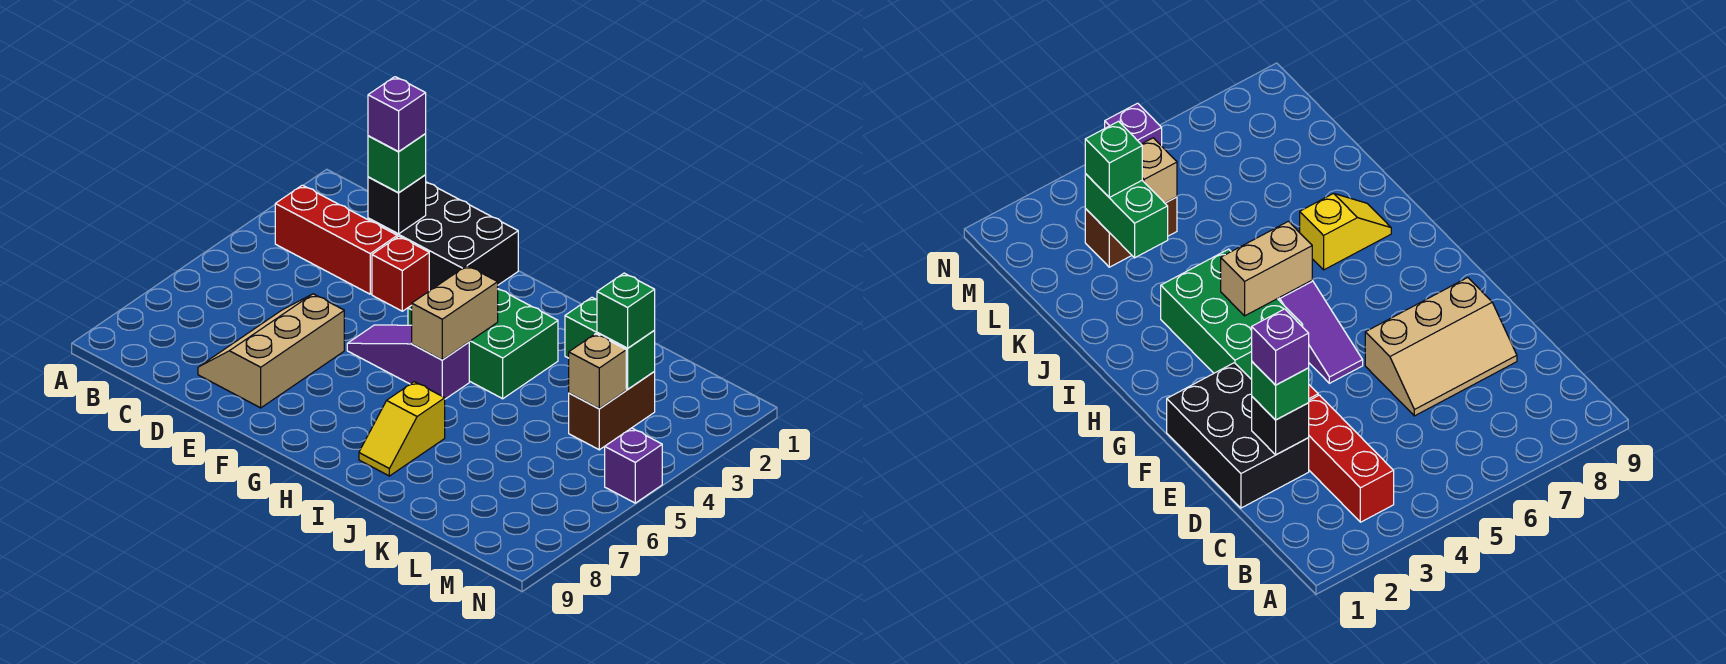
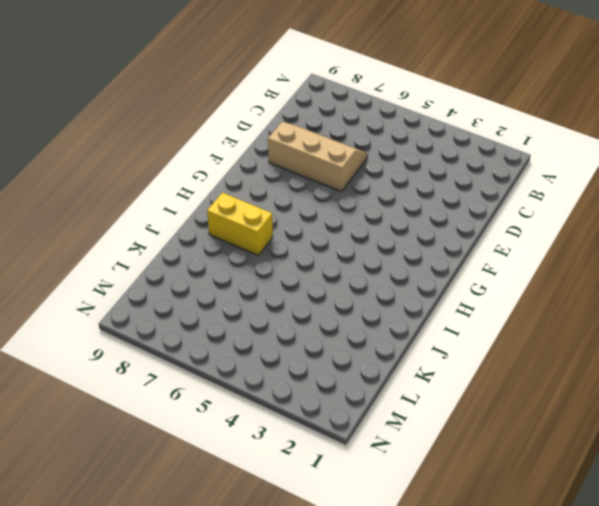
yellow brick I7:I8 level 1 -> yellow slope I7:I8 level 1 top 7
none -> red brick B3:D3 level 1
none -> black brick D1:F2 level 1
none -> red brick E3 level 1

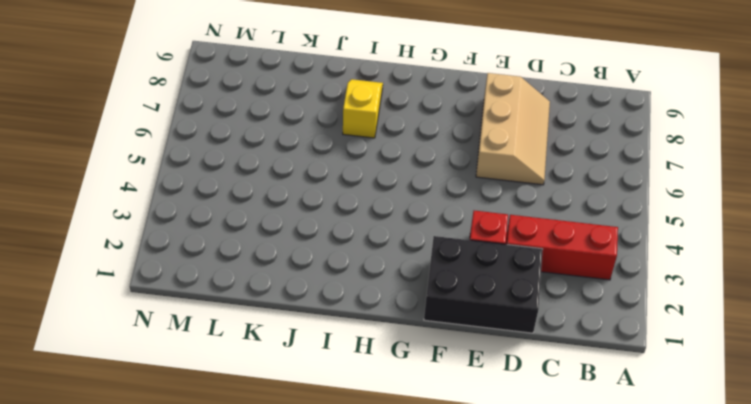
none -> purple slope F5:H5 level 1 top H
none -> green brick G3:I4 level 1
none -> brown brick L3:L4 level 1

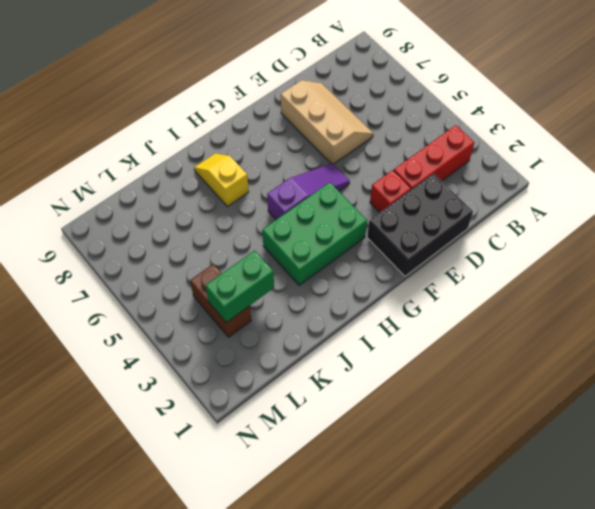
none -> purple brick N5 level 1
none -> black brick D2 level 2
none -> tan brick H4:H5 level 2

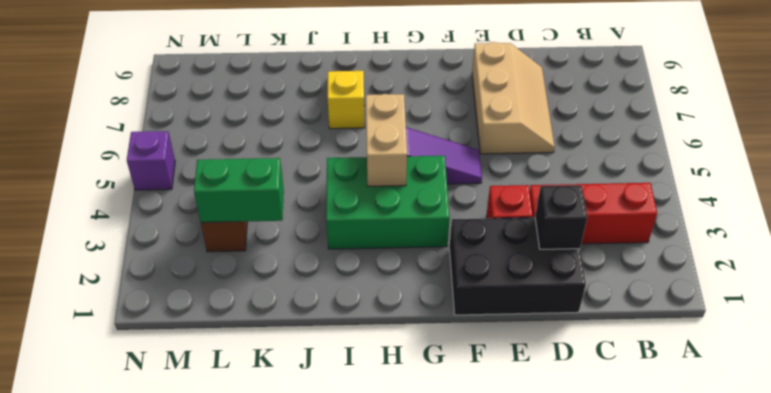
none -> tan brick L4 level 2
none -> green brick D2 level 3
none -> green brick L3 level 3

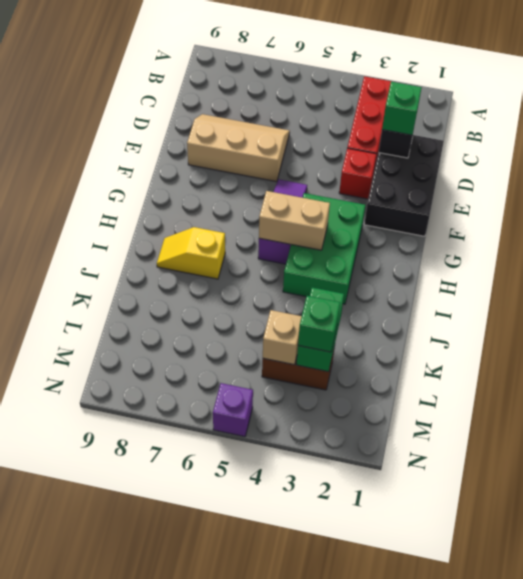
none -> purple brick D2 level 4

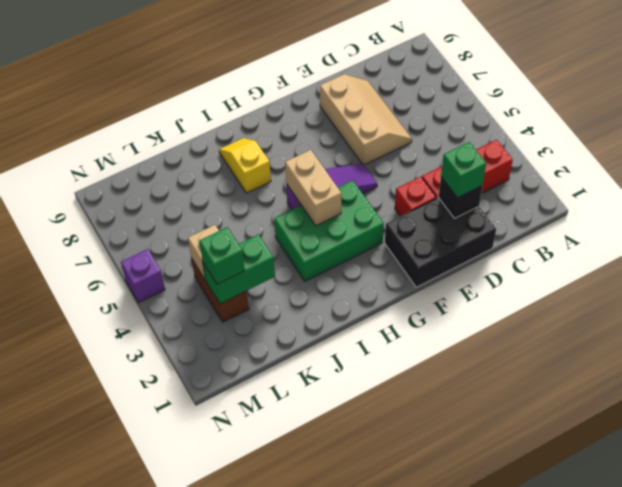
none -> purple brick D2 level 4

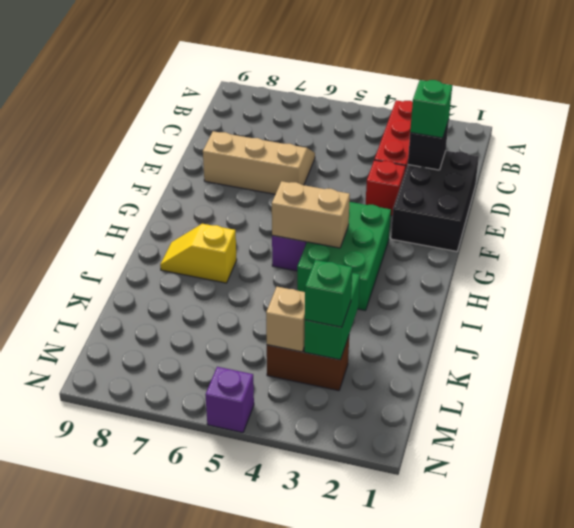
none -> purple brick D2 level 4

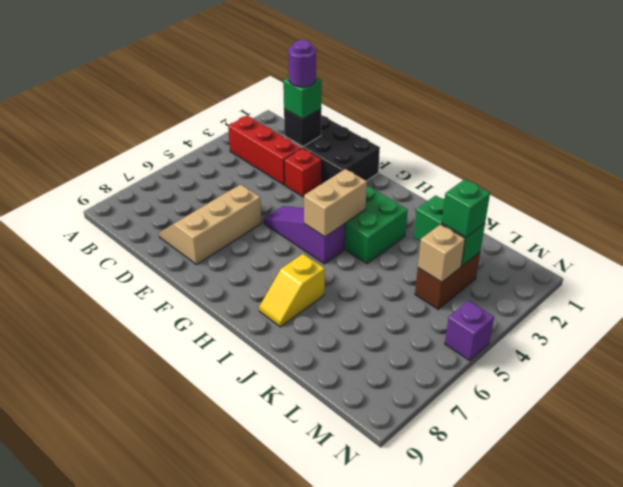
purple round brick D2 level 4 -> purple brick D2 level 4

